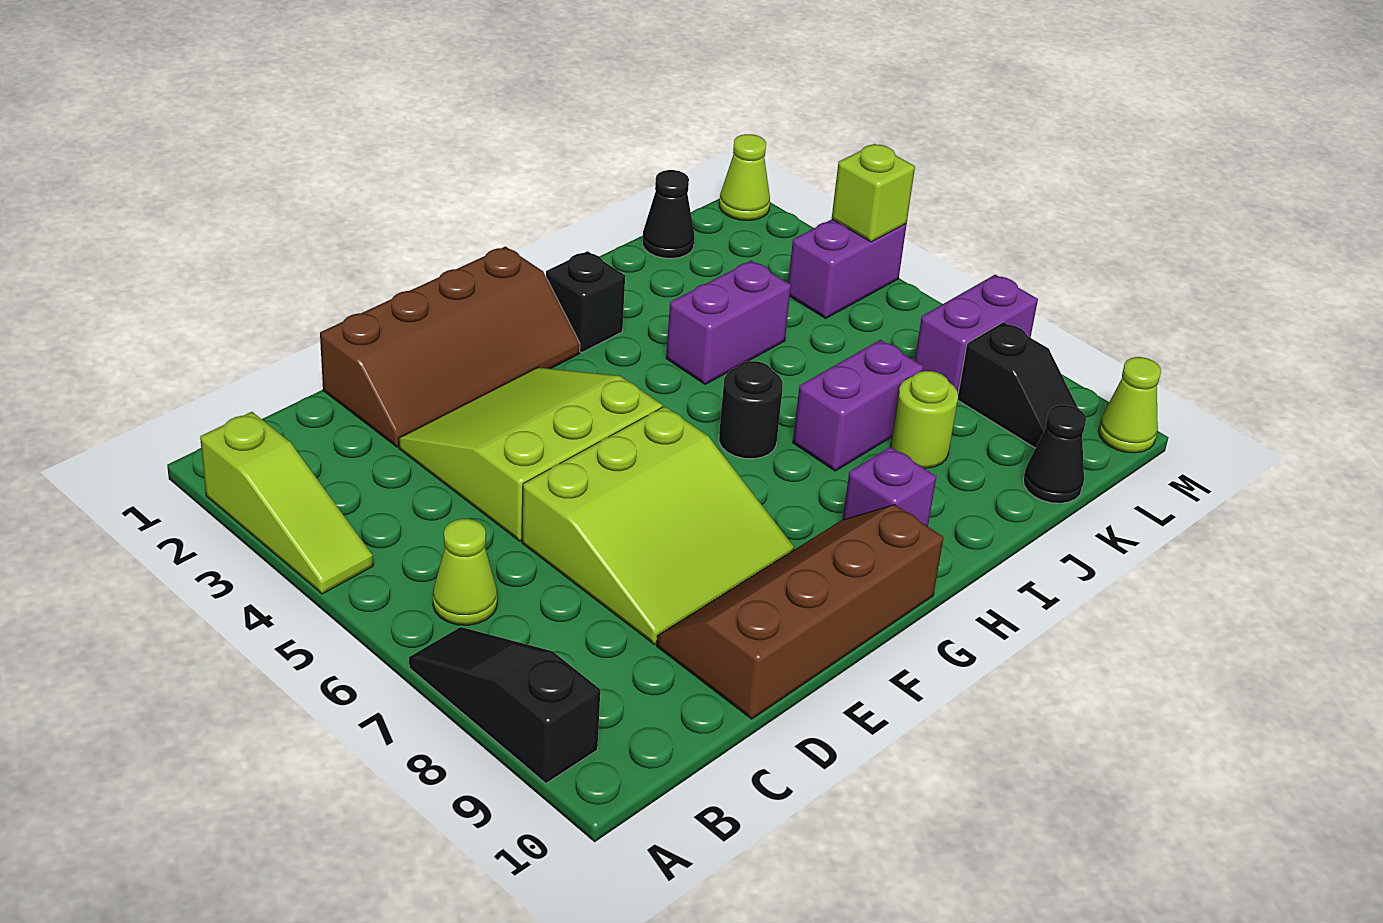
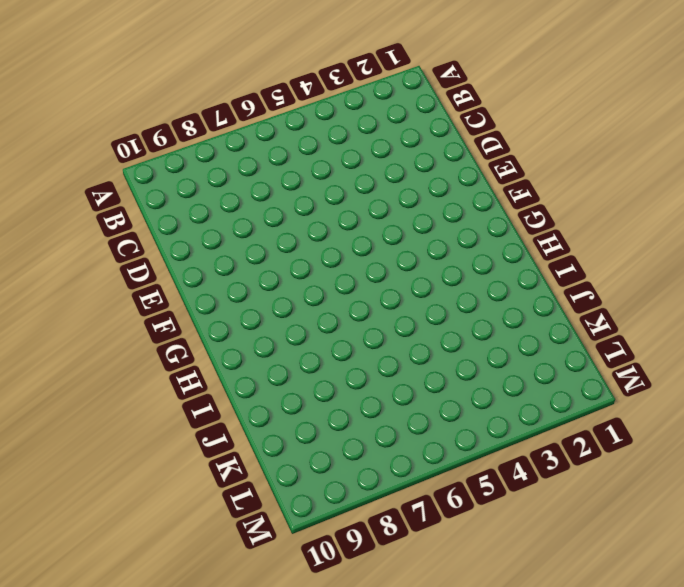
none -> lime slope A2:A4 level 1 top 2
none -> black slope A7:A9 level 1 top 9
none -> lime cone B6 level 1

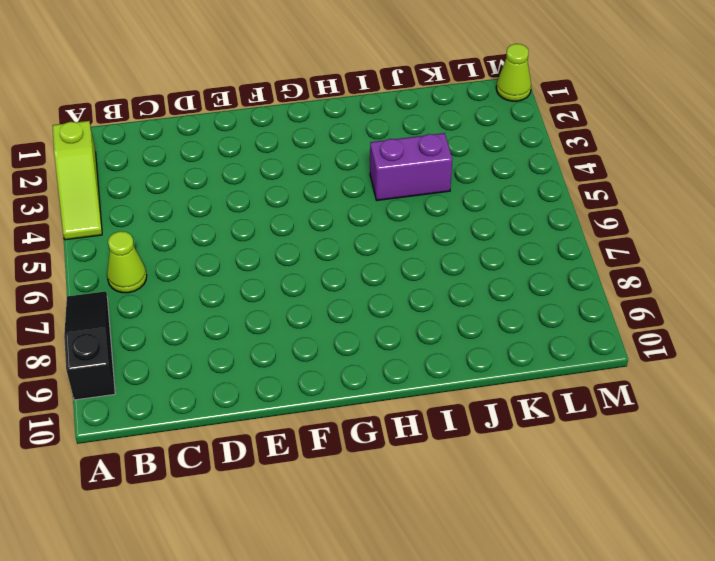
none -> brown slope D1:G2 level 1 top 1
none -> lime slope D3:F5 level 1 top 5
none -> lime slope D6:F8 level 1 top 6

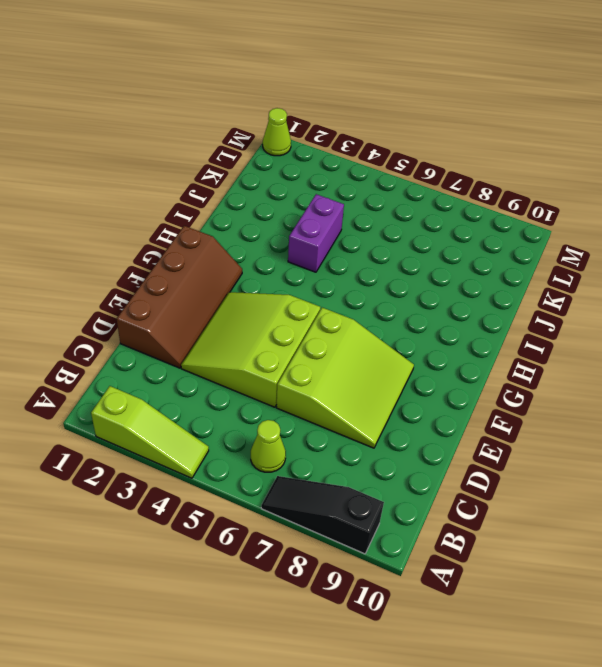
none -> brown slope D9:G10 level 1 top 10
none -> black brick H2 level 1
none -> black round brick H6 level 1

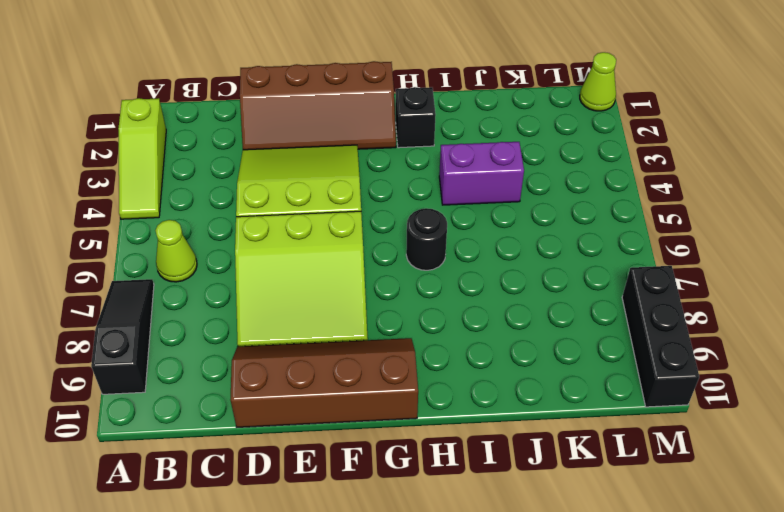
black brick M8:M10 level 1 -> lime cone M10 level 1
none -> purple brick H9 level 1
none -> purple brick I7:J7 level 1
none -> lime round brick J8 level 1

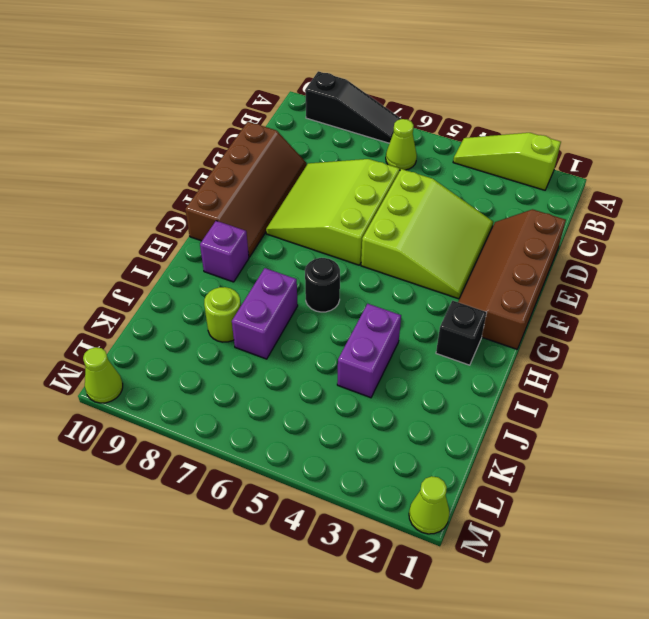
none -> black cone K1 level 1
none -> black cone K10 level 1
none -> purple brick L4:M4 level 1

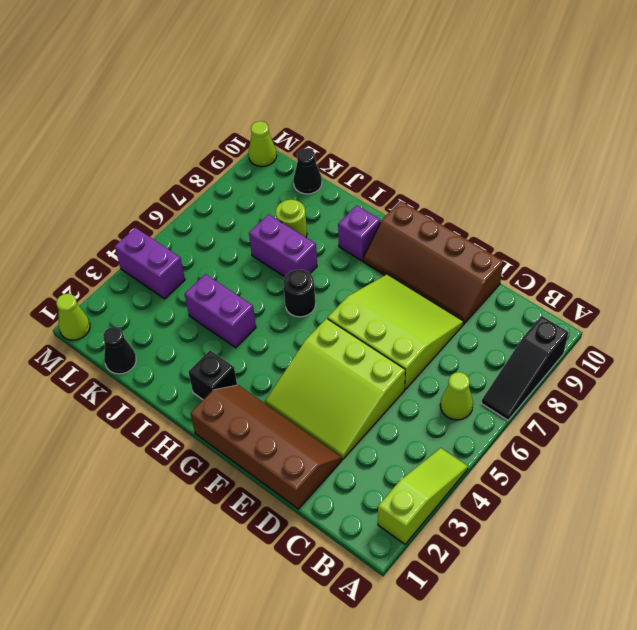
none -> purple brick L7:M7 level 1
none -> black slope L8:L9 level 1 top 8
none -> lime brick M4 level 2

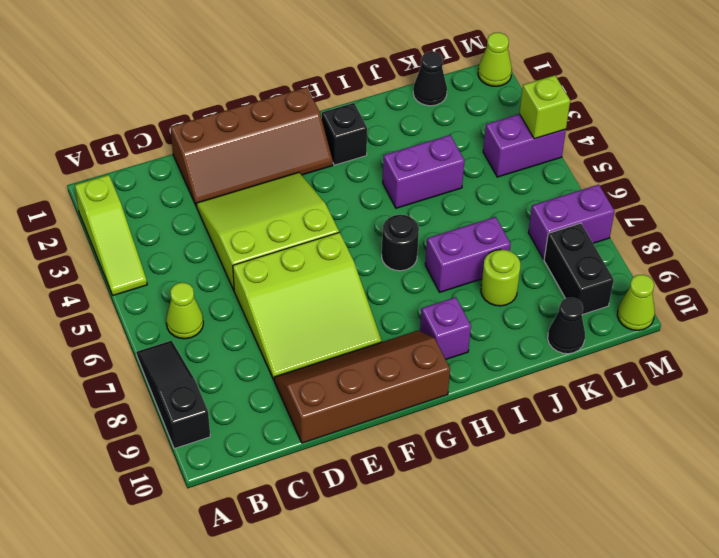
black brick L8:L9 level 1 -> black slope L8:L9 level 1 top 8

